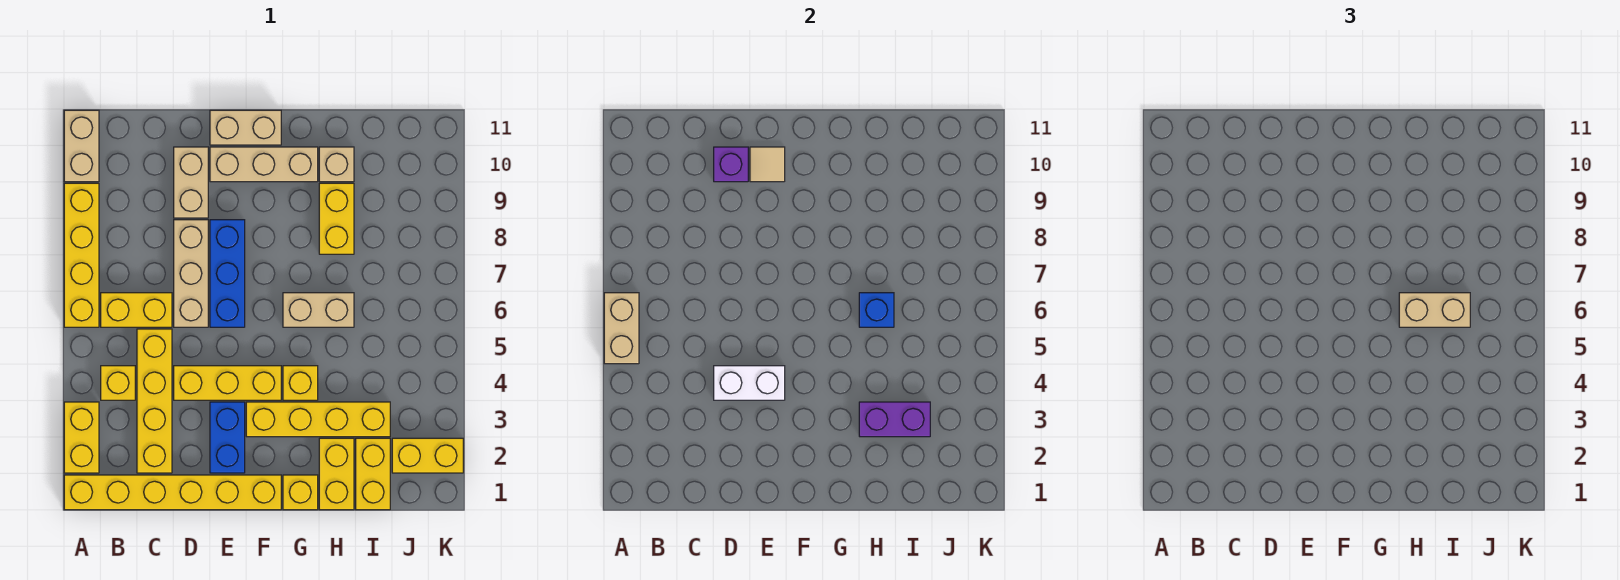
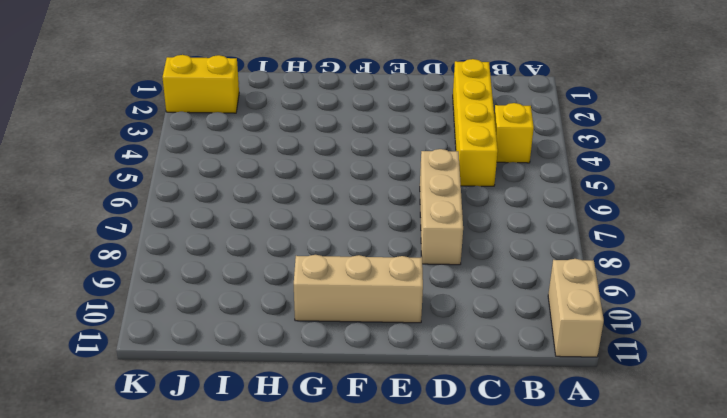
none -> yellow brick A1:F1 level 1
none -> yellow brick A2:A3 level 1
none -> yellow brick A6:A9 level 1
none -> yellow brick B6:C6 level 1

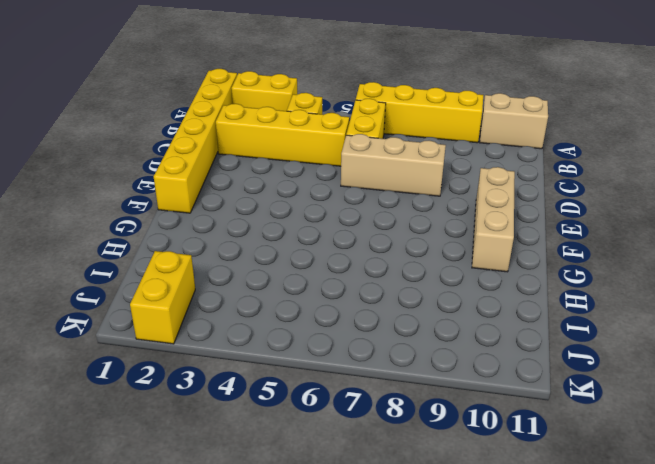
none -> yellow brick D4:F4 level 1
none -> tan brick D9:D10 level 1
none -> blue brick E2:E3 level 1
none -> blue brick E6:E8 level 1

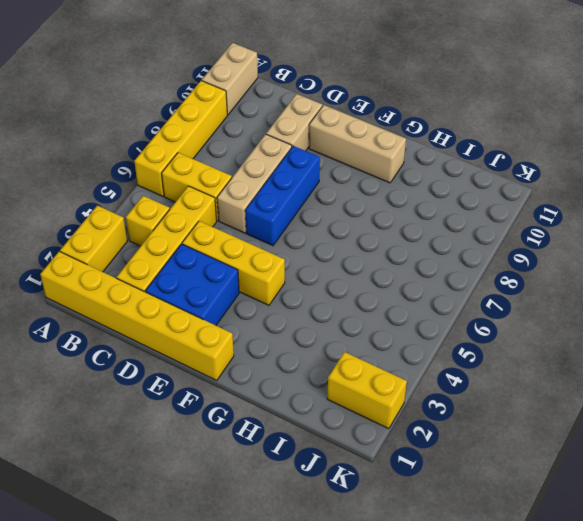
blue brick D2:E3 level 1 -> blue brick E2:E3 level 1
none -> tan brick E11:F11 level 1
none -> yellow brick F3:I3 level 1
none -> yellow brick G1 level 1
none -> yellow brick G4 level 1

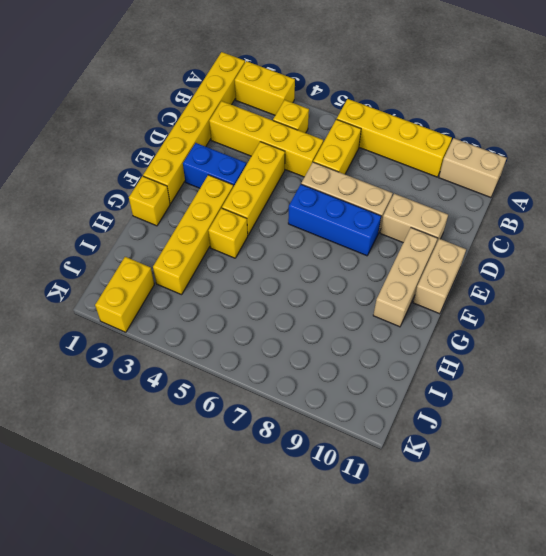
none -> tan brick G6:H6 level 1
none -> yellow brick H1:H2 level 1
none -> yellow brick H8:H9 level 1
none -> tan brick H10 level 1

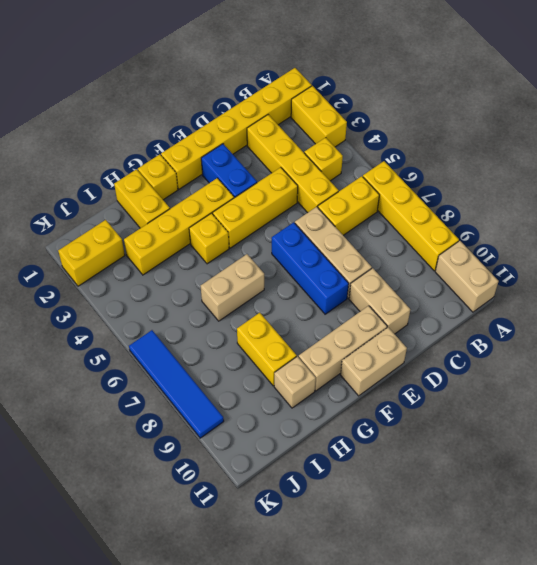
blue tile K6:K9 level 1 -> none
none -> yellow brick I1:I2 level 1
none -> tan brick A5:A6 level 2
none -> white brick D4:E4 level 2
none -> purple brick D10 level 2

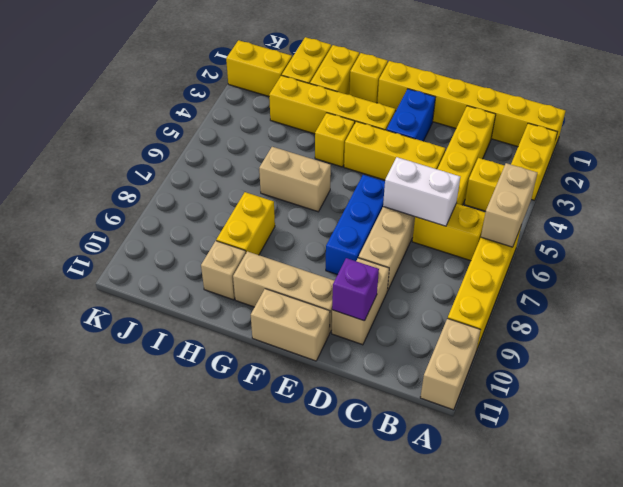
white brick C6:D6 level 2 -> white brick D4:E4 level 2
none -> tan tile E10 level 2
none -> purple brick H3:I3 level 2
none -> blue brick H6 level 2
none -> tan brick H6:I6 level 3

